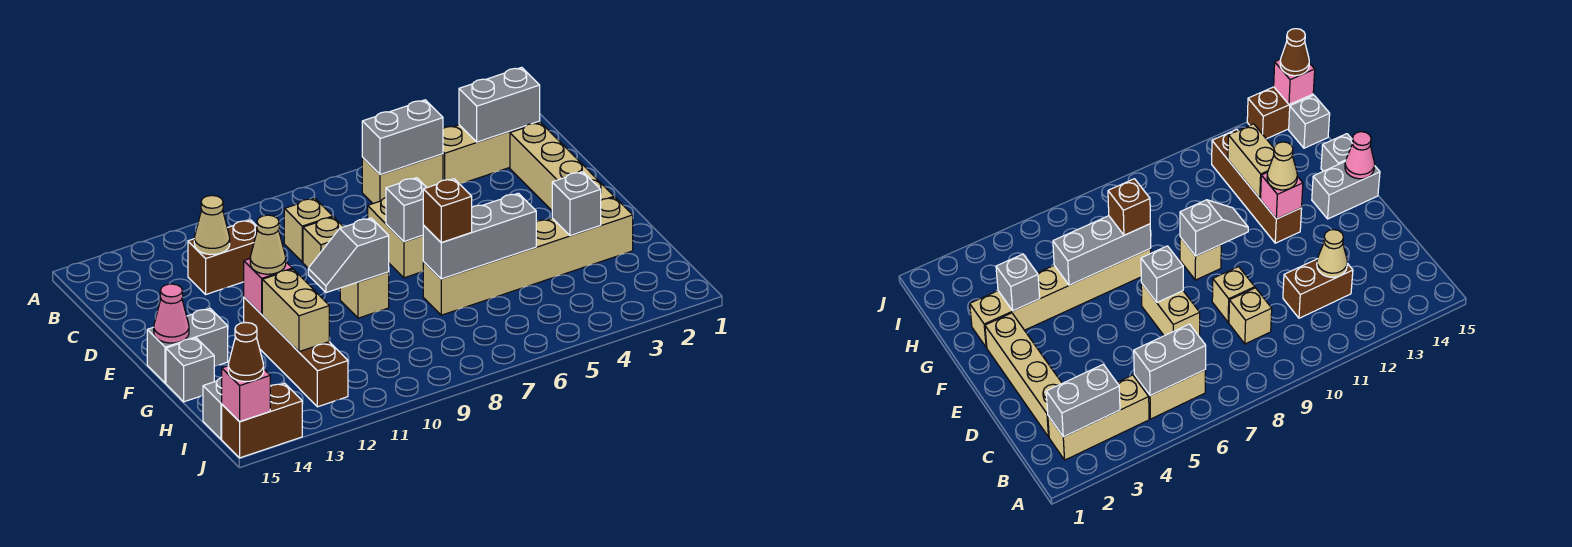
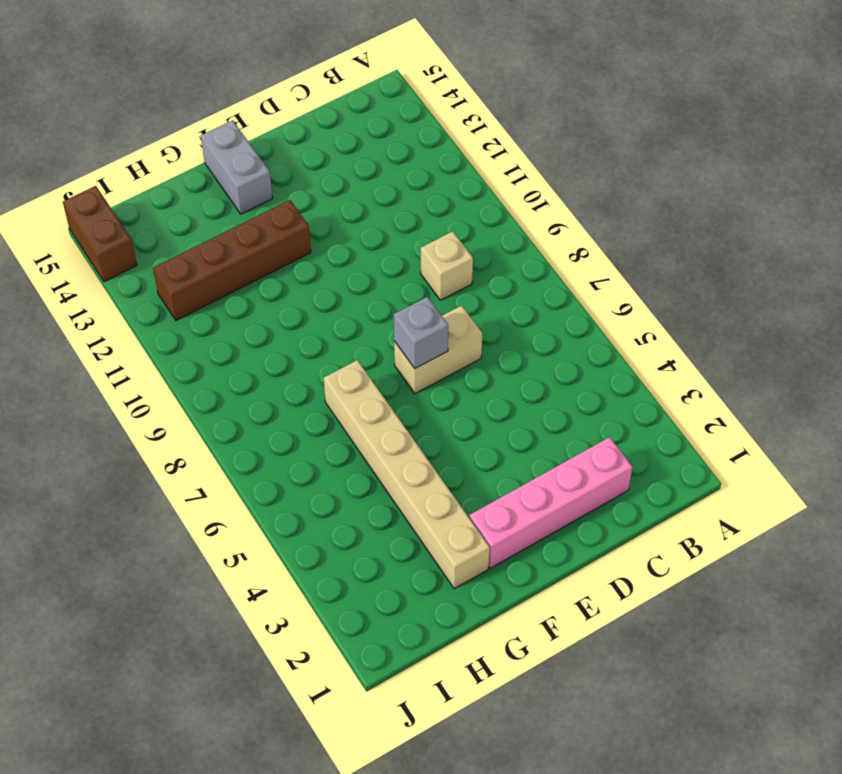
pink brick C2:F2 level 1 -> tan brick C2:F2 level 1
none -> tan brick B2:B4 level 1
none -> tan brick B5:B6 level 1
none -> brown brick C11:C12 level 1

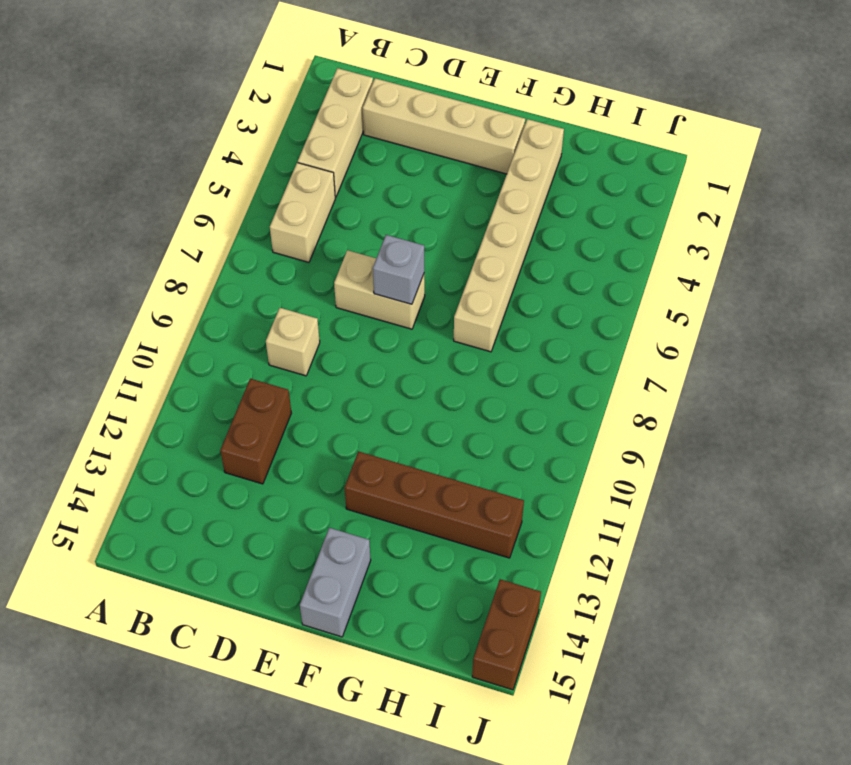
none -> tan brick D9 level 1
none -> tan brick F9 level 1
none -> grey brick G15 level 1

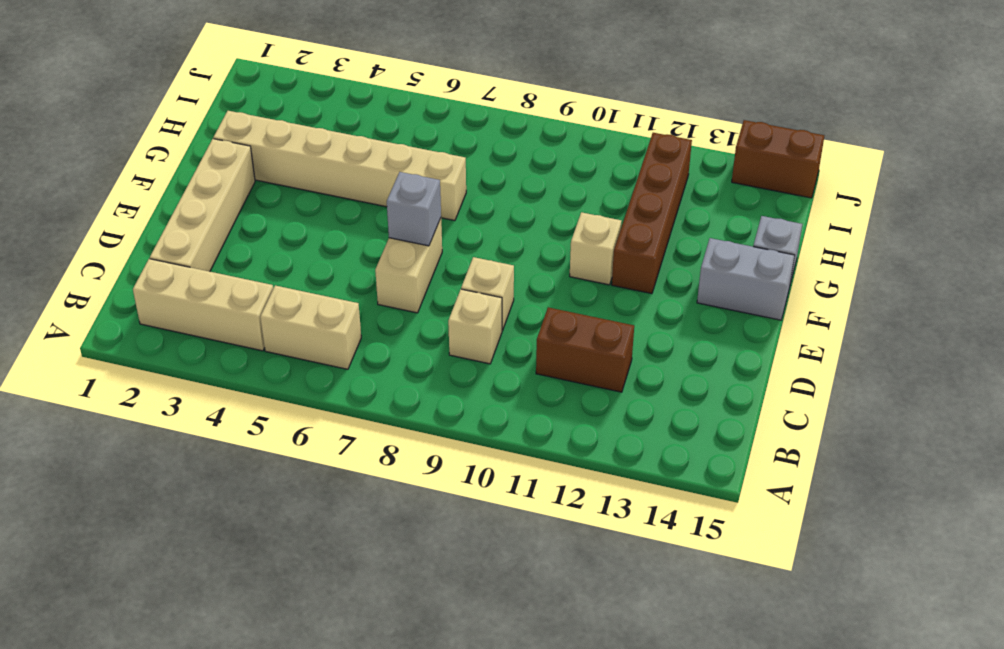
tan brick F11 level 1 -> tan brick F9 level 1
none -> grey brick I15 level 1
none -> grey brick B2:B3 level 2
none -> grey brick B5:B6 level 2

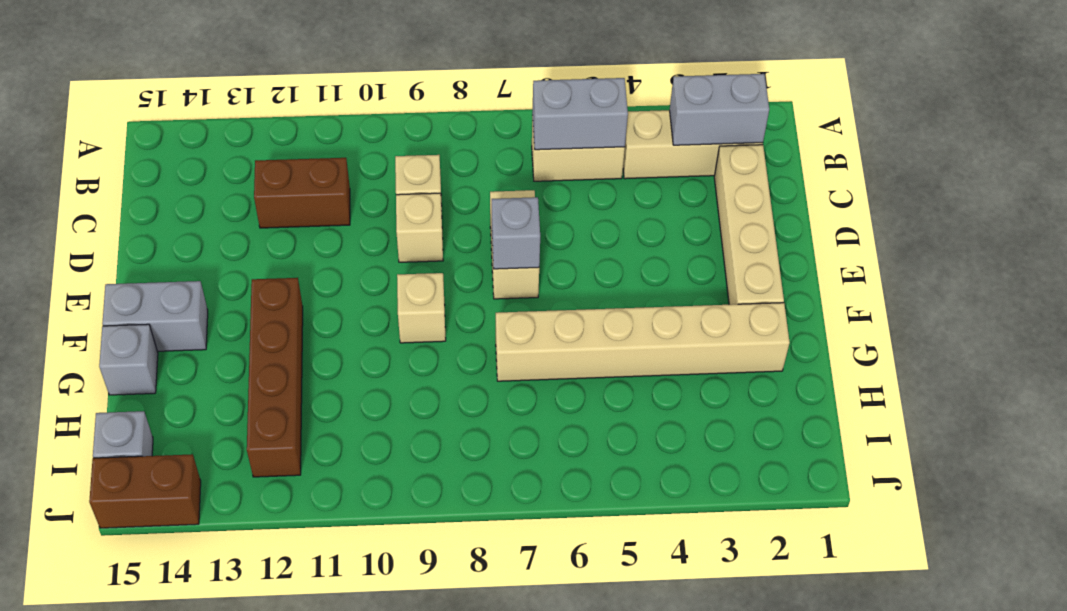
none -> tan cone C12 level 2
none -> grey slope F9:F10 level 2 top 9
none -> pink brick F12 level 2

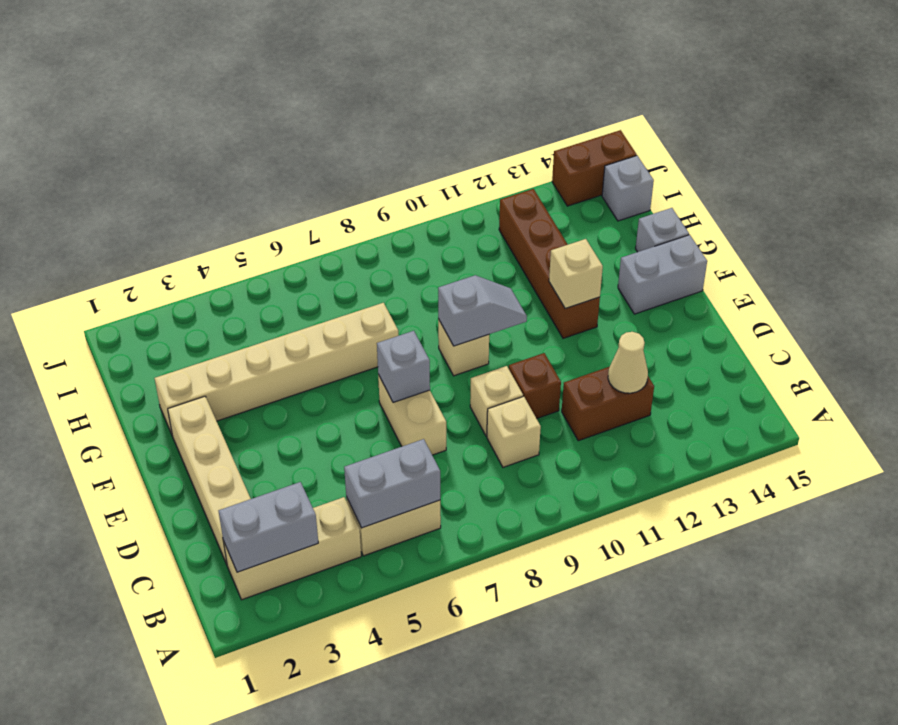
brown brick D10 level 1 -> brown brick G7 level 3
tan brick F12 level 2 -> pink brick F12 level 2
none -> pink cone F15 level 2
none -> grey brick G3 level 2
none -> grey brick G5:G7 level 2

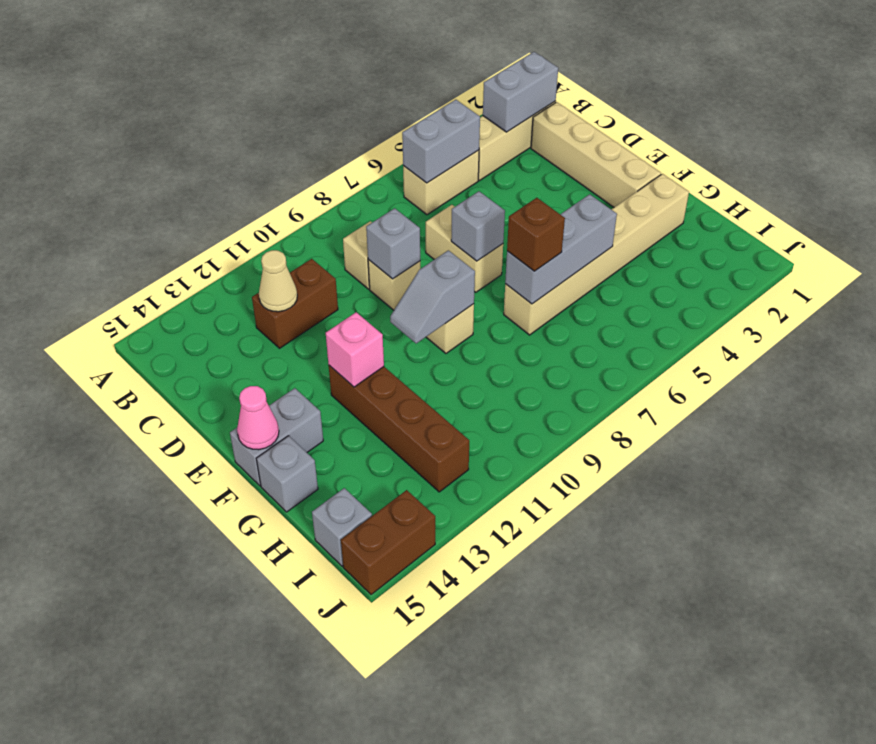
grey brick D9 level 2 -> grey brick G3 level 2
none -> tan brick G12:H12 level 2
none -> pink brick J15 level 2
none -> tan cone F12 level 3

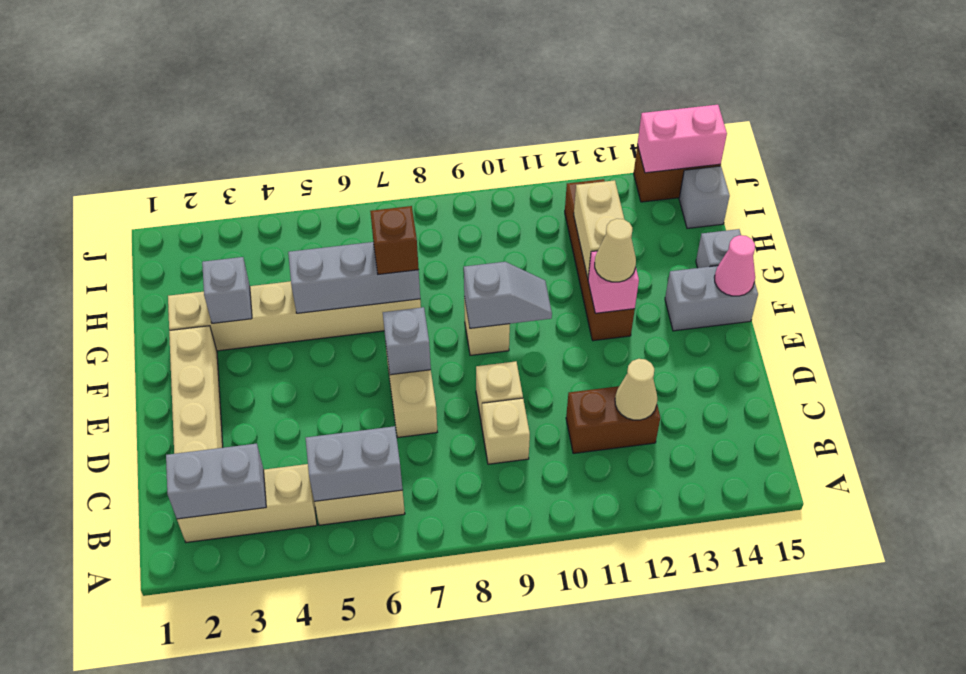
pink brick J14:J15 level 2 -> pink brick J15 level 2
none -> brown cone J15 level 3

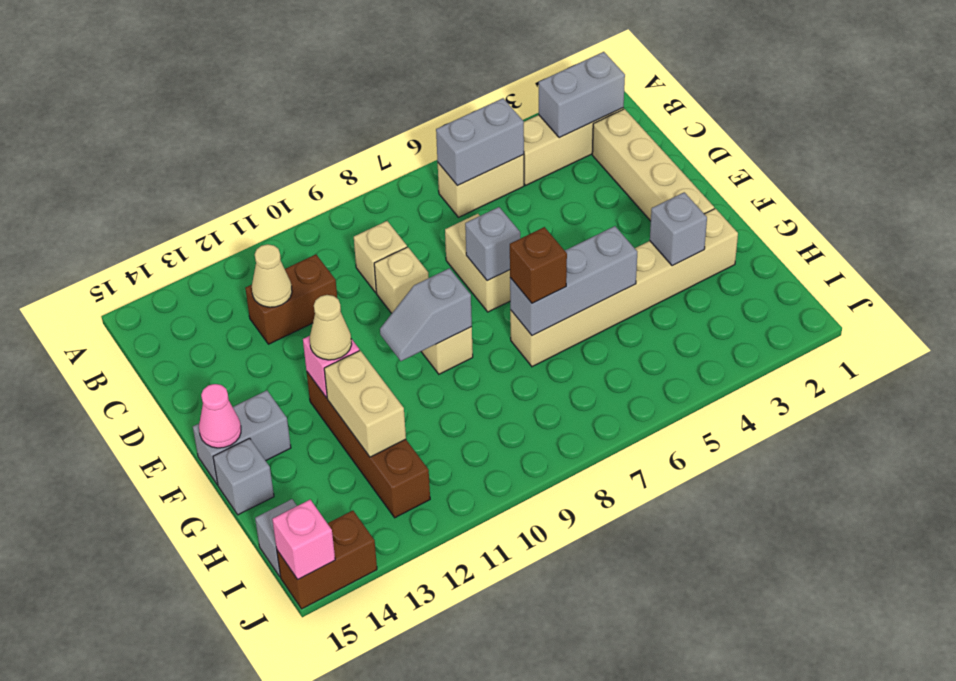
none -> brown cone J15 level 3

